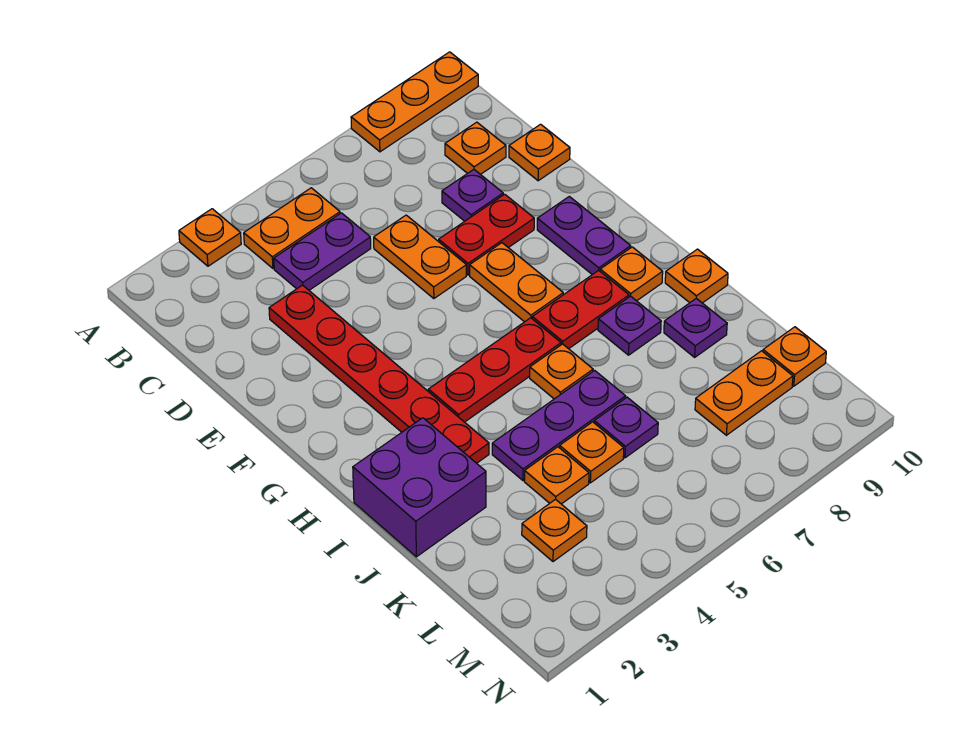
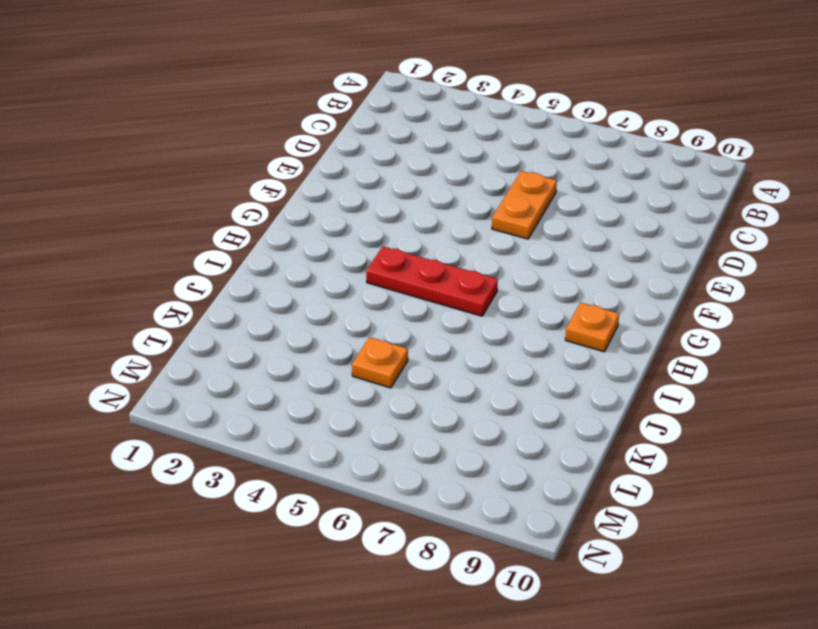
none -> orange plate A3 level 1
none -> orange plate A8:A10 level 1
none -> orange plate B4:B5 level 1

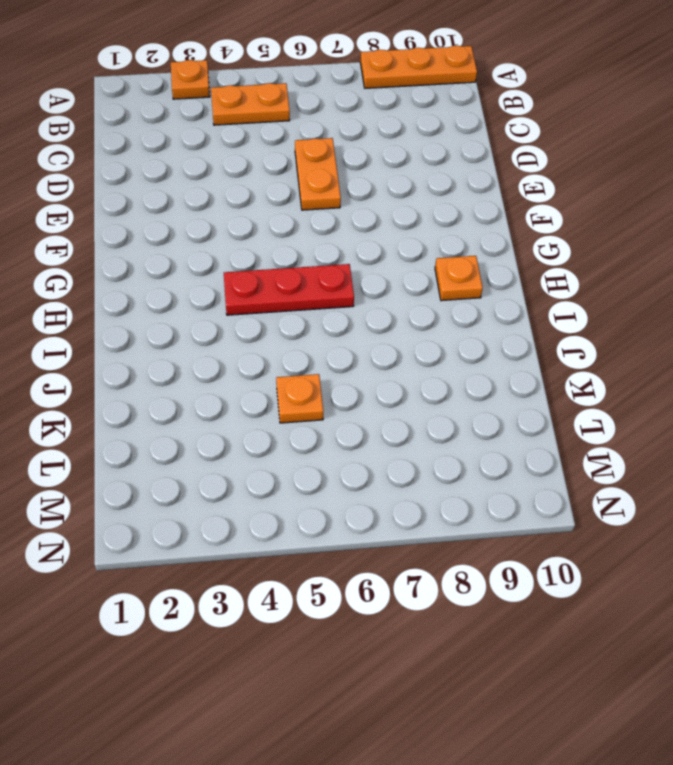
none -> purple plate C4:C5 level 1
none -> orange plate C9 level 1
none -> red plate D3:I3 level 1

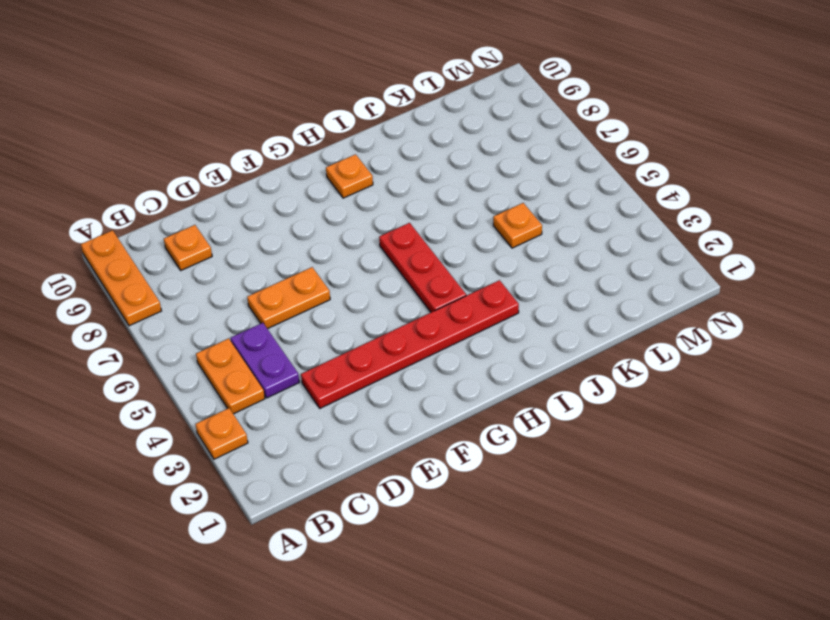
none -> purple plate D8 level 1
none -> orange plate D10 level 1
none -> red plate E7:E8 level 1

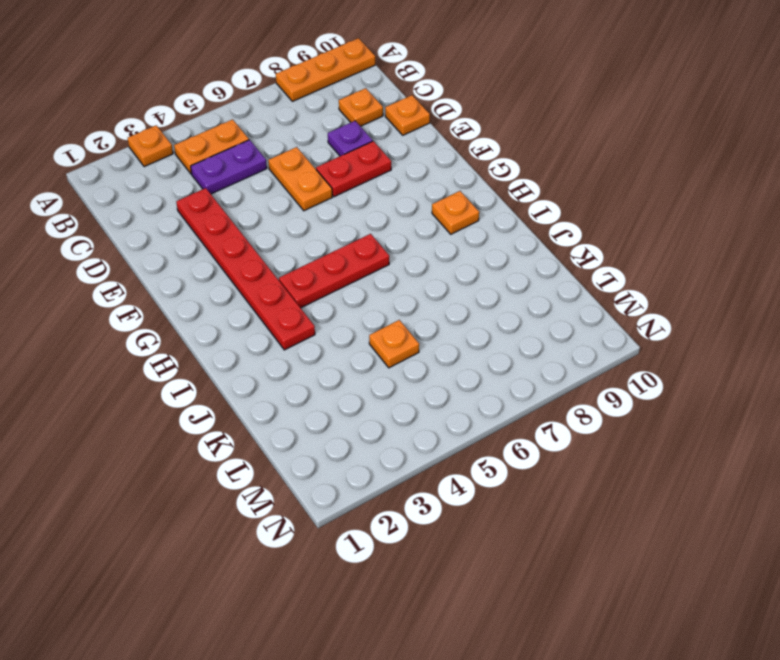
none -> orange plate F7:G7 level 1
none -> purple plate F9:G9 level 1
none -> red plate H7:H8 level 1

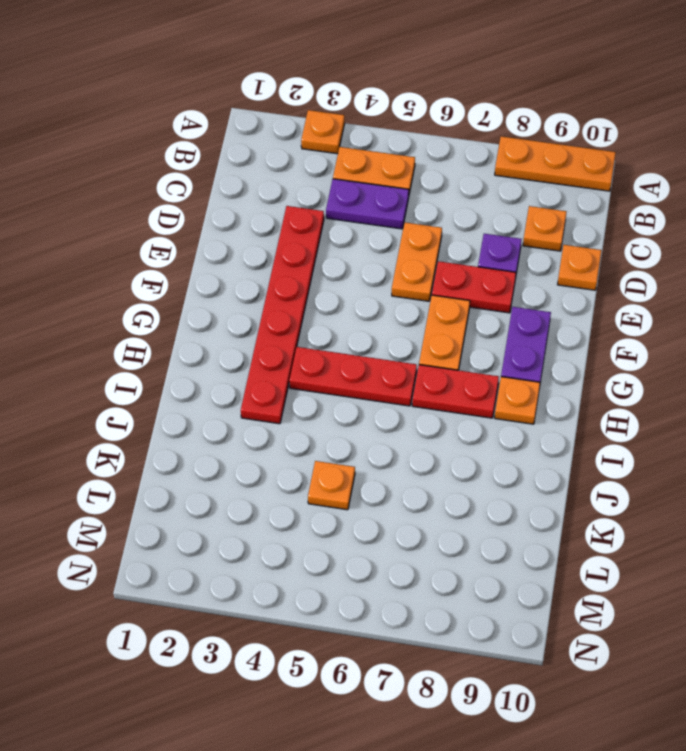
none -> purple brick I1:J2 level 1
none -> orange plate I6 level 1
none -> purple plate I8 level 1

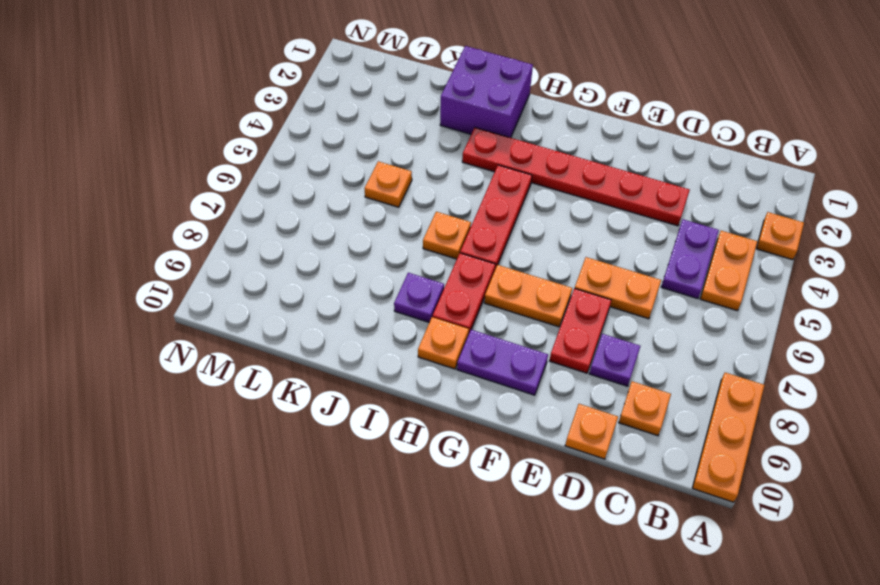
none -> orange plate I10 level 1
none -> purple plate J4:J6 level 1
none -> purple plate J9 level 1

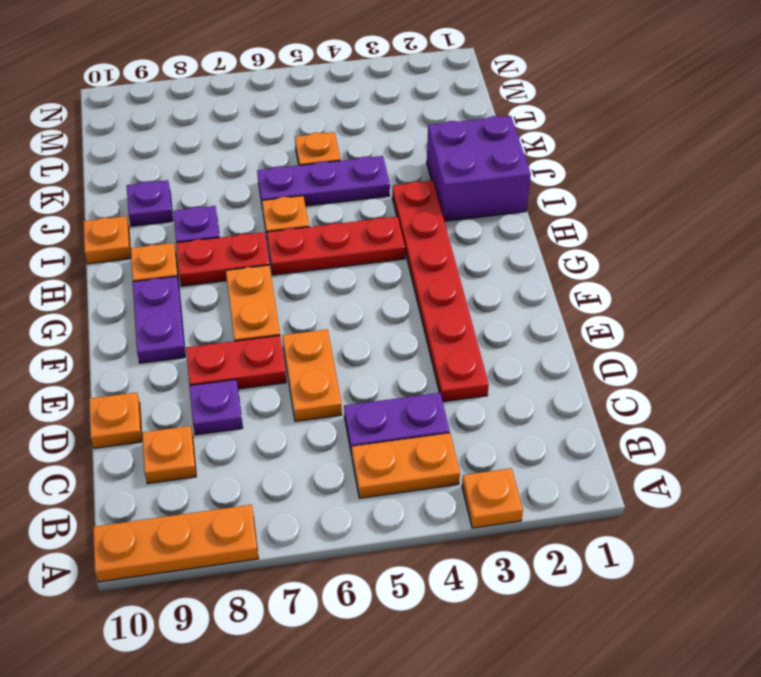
none -> orange plate K4 level 1
none -> purple plate K6 level 1
none -> orange plate L3 level 1

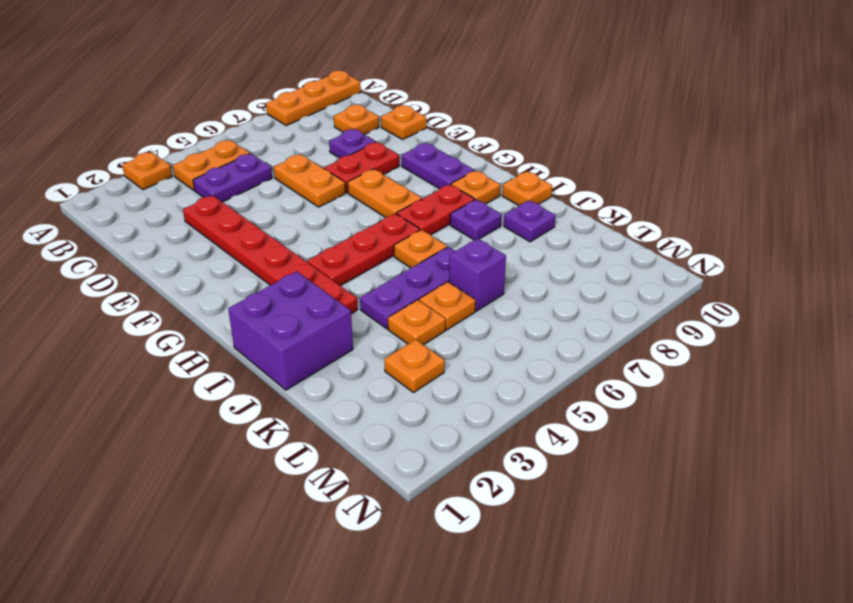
purple brick K6 level 1 -> purple plate K6 level 1
none -> orange plate L8:L9 level 1
none -> orange plate L10 level 1

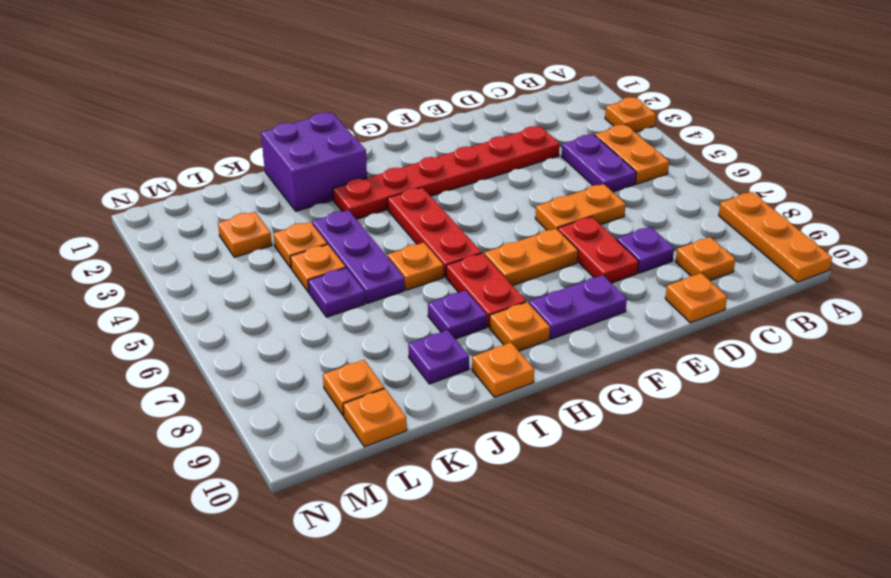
orange plate L9 level 1 -> orange plate L8:L9 level 1

